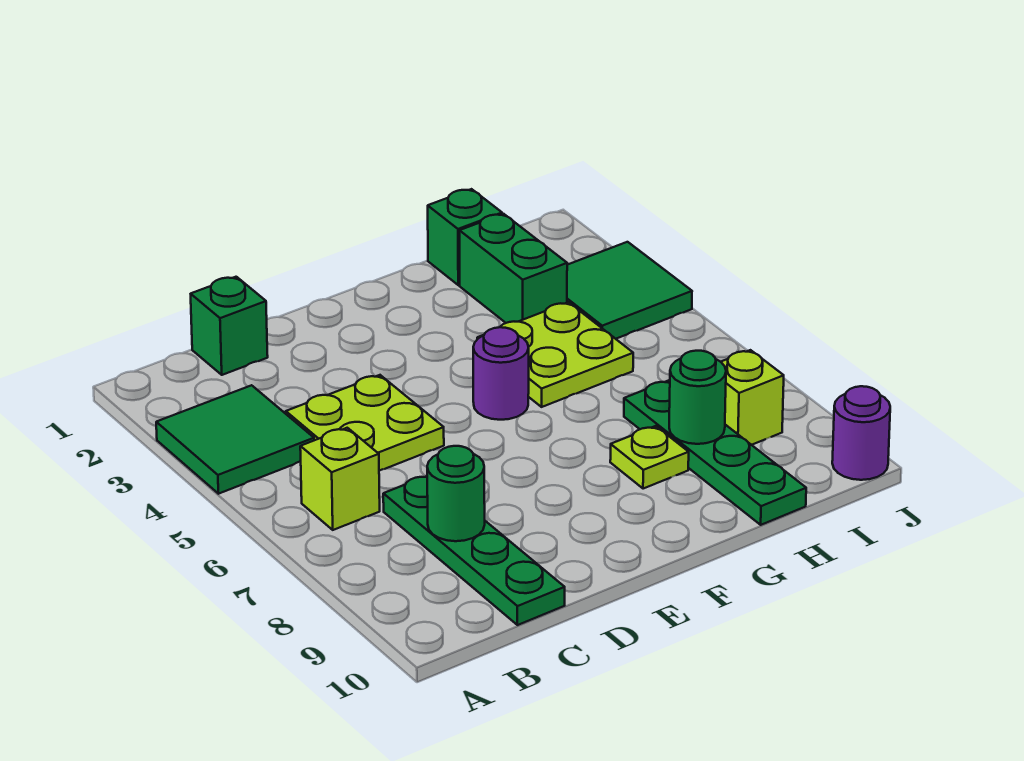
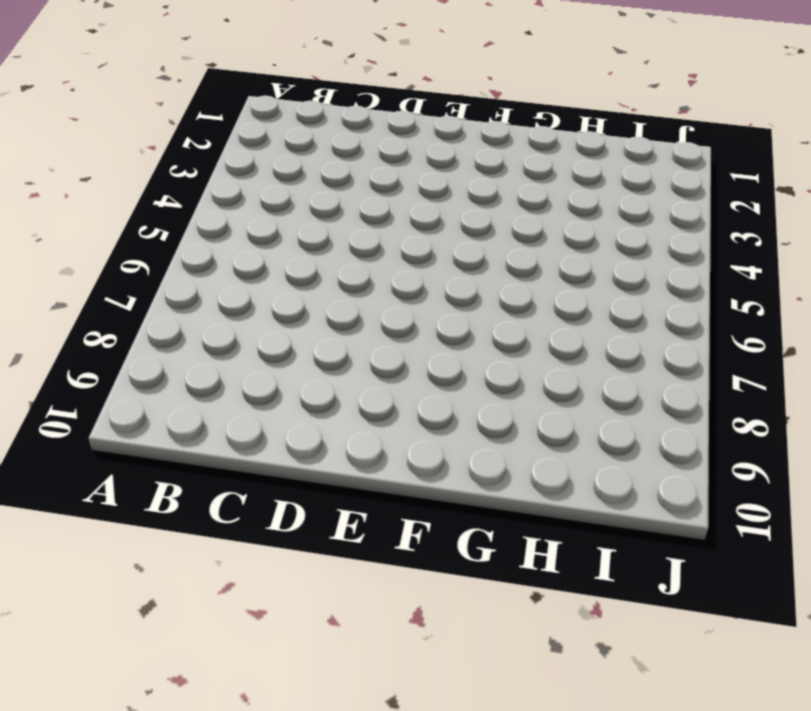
none -> green tile A3:B4 level 1
none -> lime brick B6 level 1
none -> green brick C1 level 1

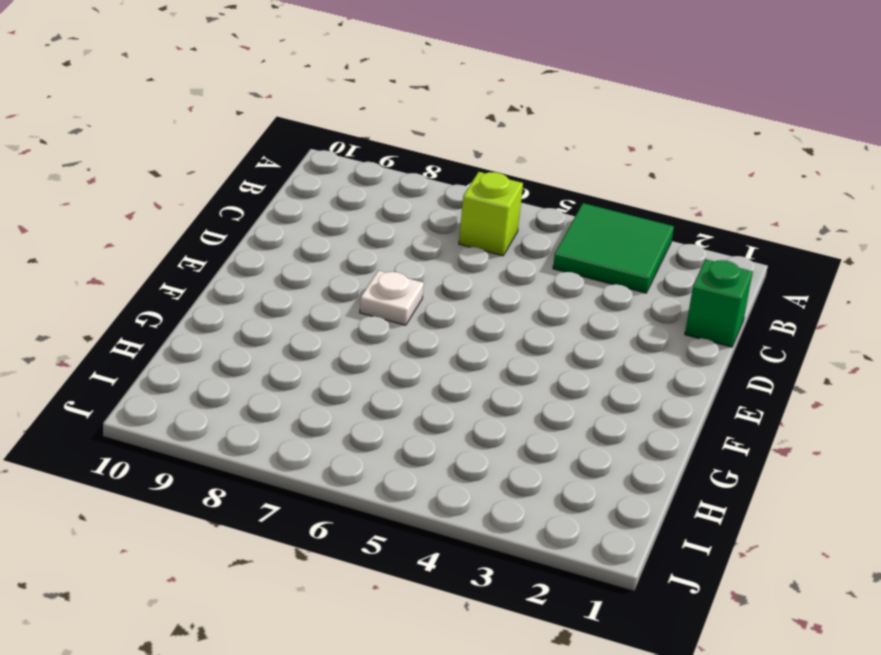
white plate E7 level 1 -> none
none -> lime plate C4:D5 level 1
none -> green plate C7:C10 level 1
none -> purple round brick F5 level 1

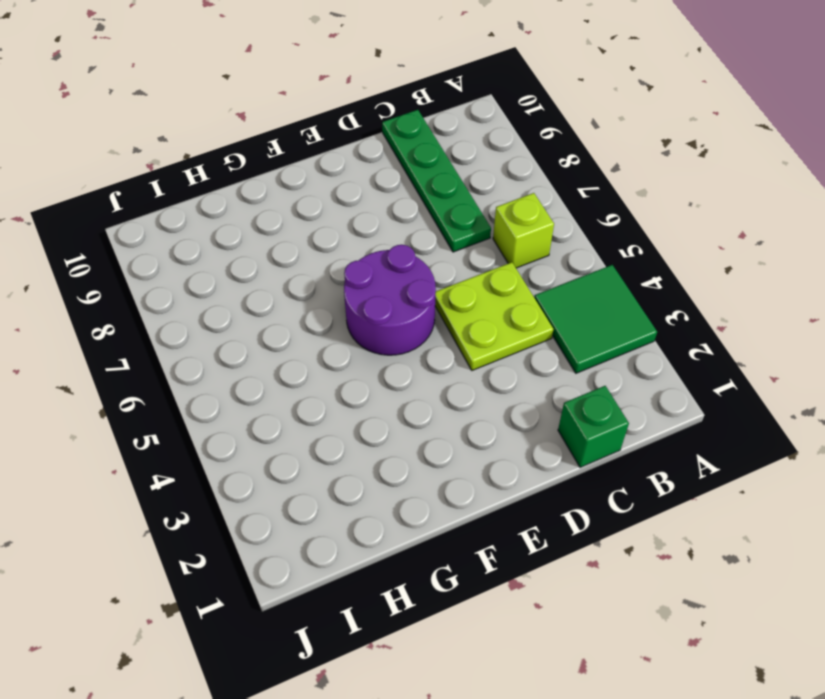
purple round brick E5:F6 level 1 -> purple round brick F5 level 1
none -> lime plate G4:H5 level 1
none -> lime plate G8 level 1
none -> green brick H1 level 1

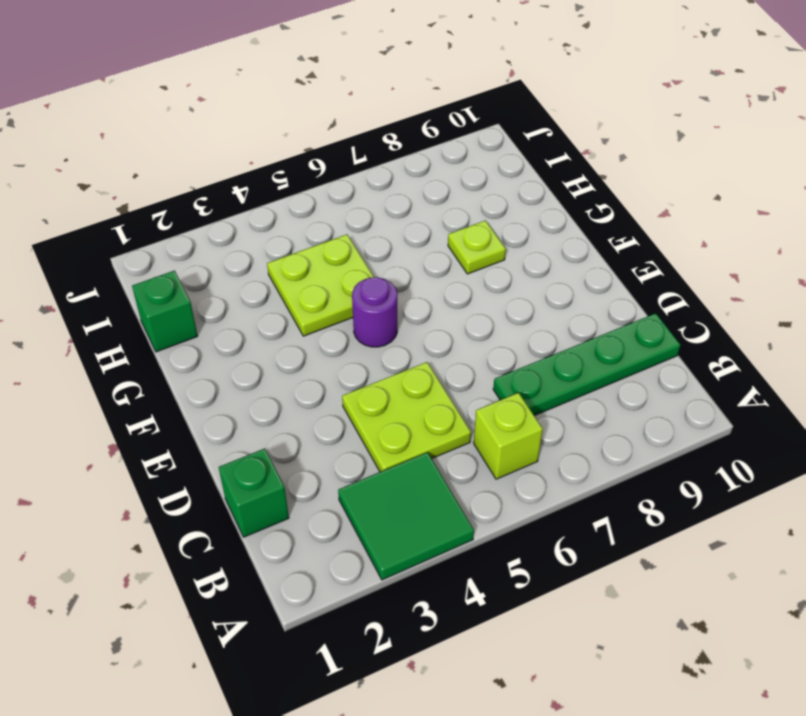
none -> green brick H2:H3 level 1
none -> green plate H7:H10 level 1
none -> green tile I3:J4 level 1

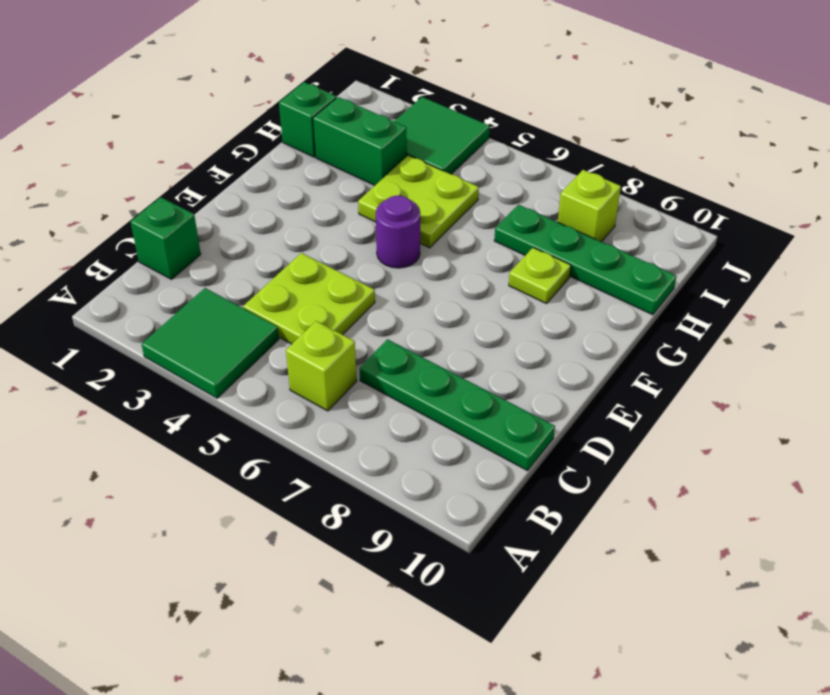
none -> purple round brick J10 level 1
none -> green round brick C8 level 2
none -> green round brick H8 level 2

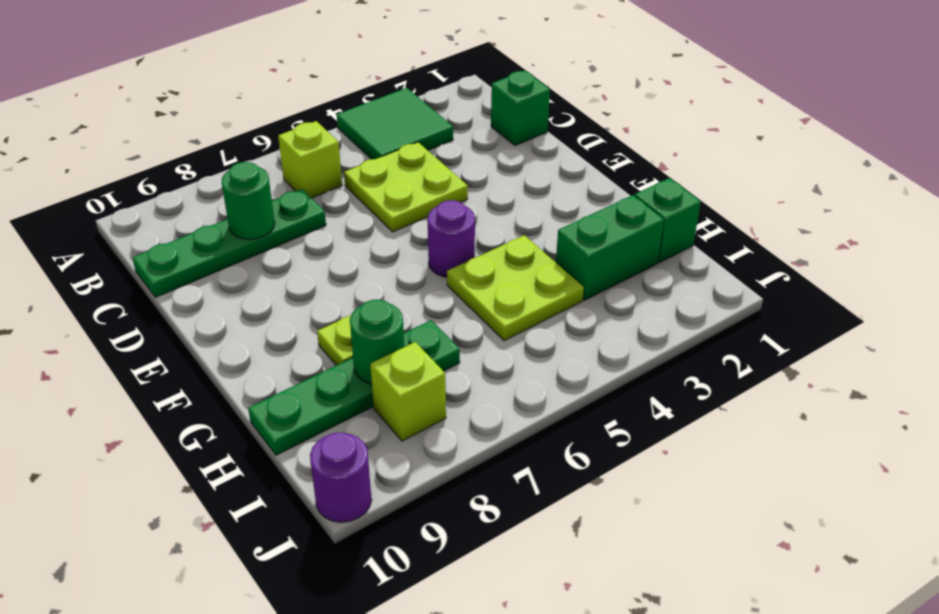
none -> green tile I3:J4 level 1

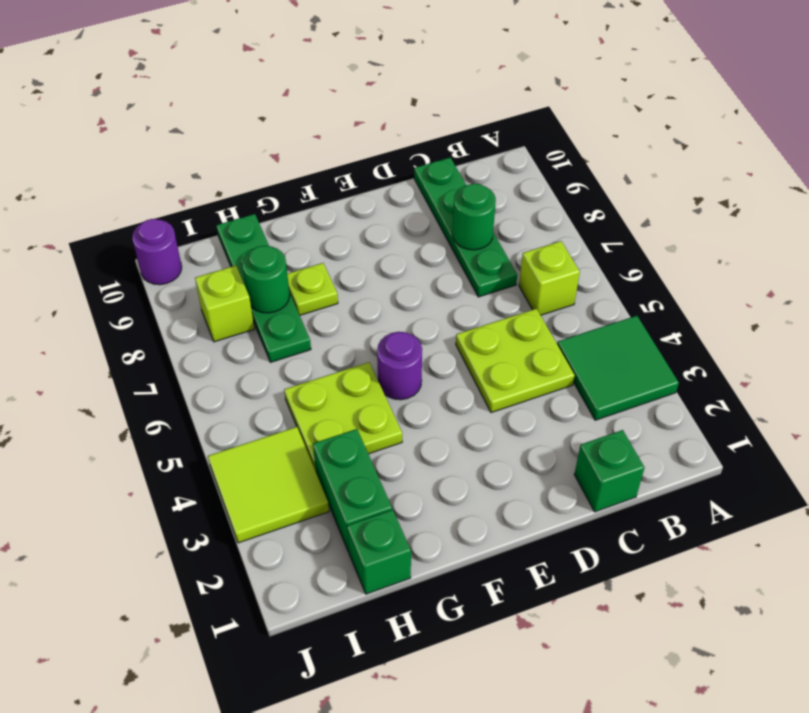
lime tile I3:J4 level 1 -> green tile I3:J4 level 1

